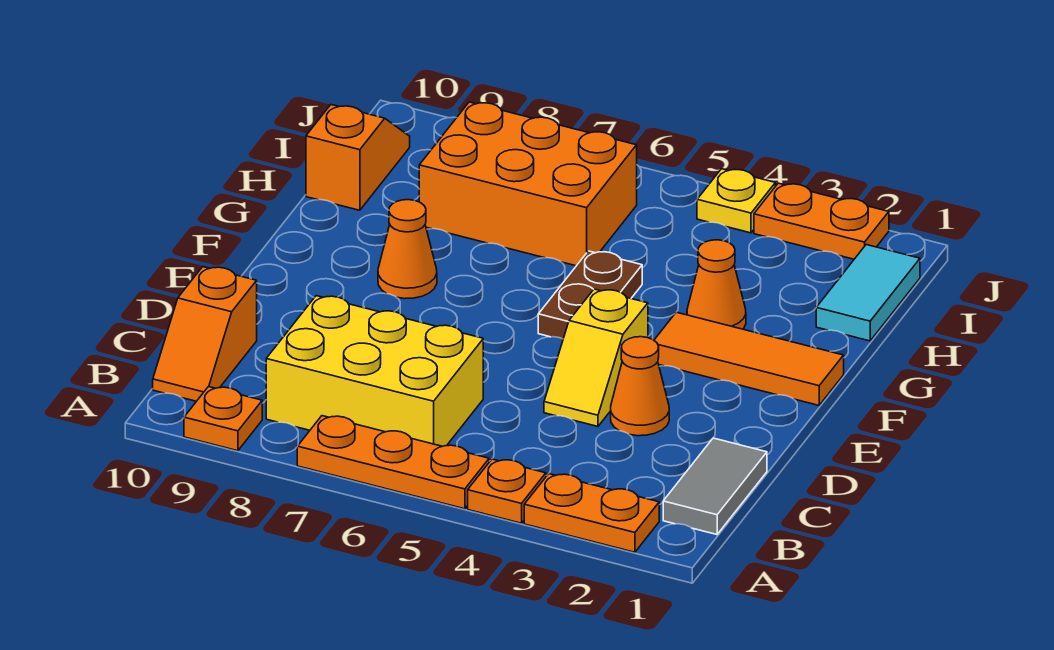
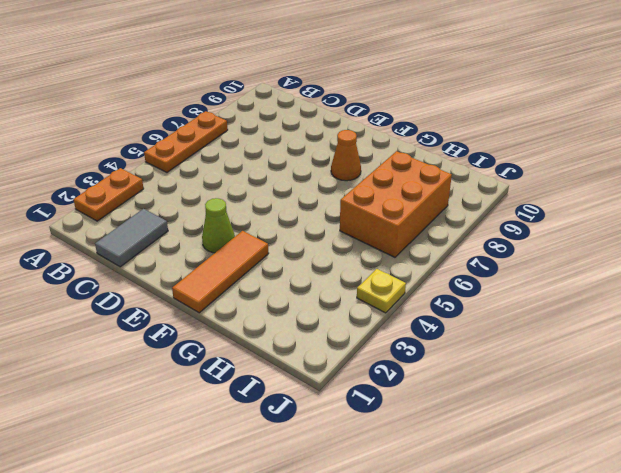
grey tile C1:C2 level 1 -> grey tile B1:C1 level 1
lime cone E3 level 1 -> none
none -> orange plate A4 level 1
none -> orange plate A9 level 1
none -> yellow brick B6:C8 level 1

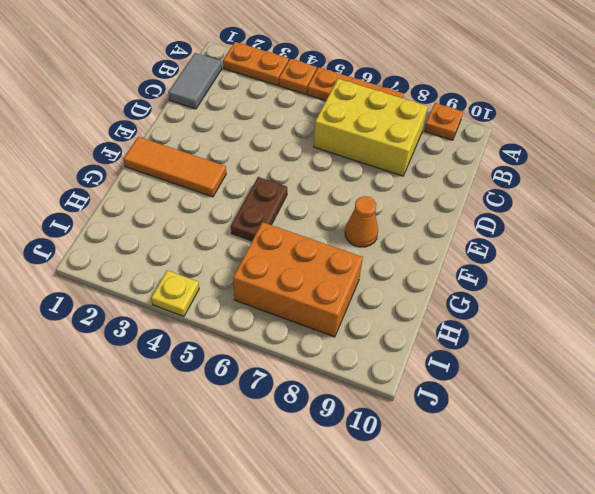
none -> orange slope B10:C10 level 1 top C
none -> orange cone D3 level 1
none -> yellow slope D4:E4 level 1 top E

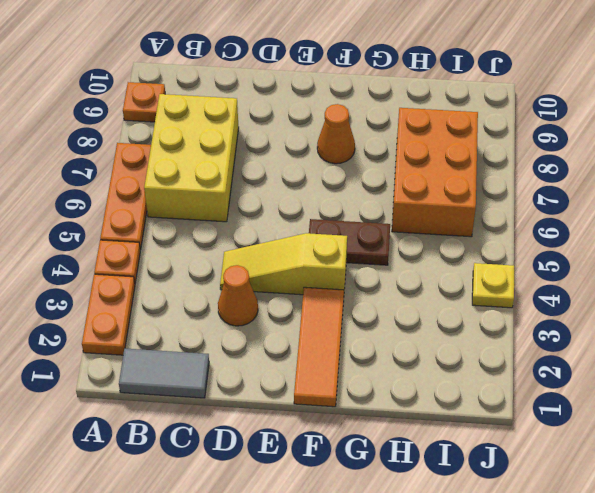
yellow slope D4:F4 level 1 top F -> yellow slope D4:E4 level 1 top E
none -> orange slope B10:C10 level 1 top C
none -> orange cone G3 level 1
none -> cyan tile H1:I1 level 1

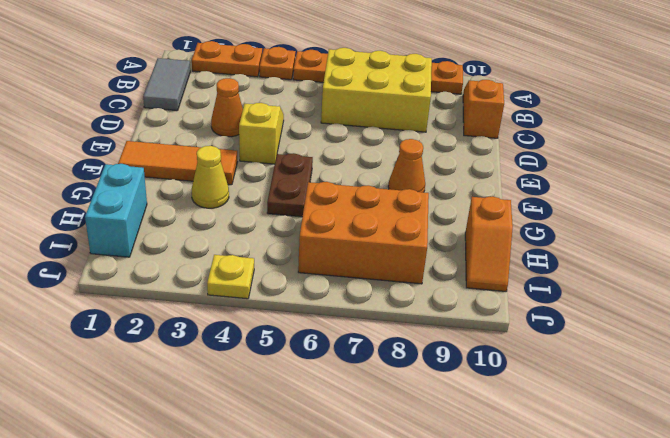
yellow cone G3 level 1 -> orange cone G3 level 1
cyan brick H1:I1 level 1 -> cyan tile H1:I1 level 1
none -> orange plate J2:J3 level 1

